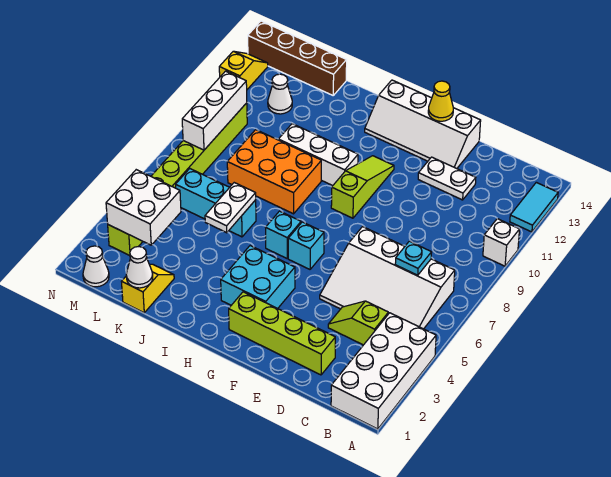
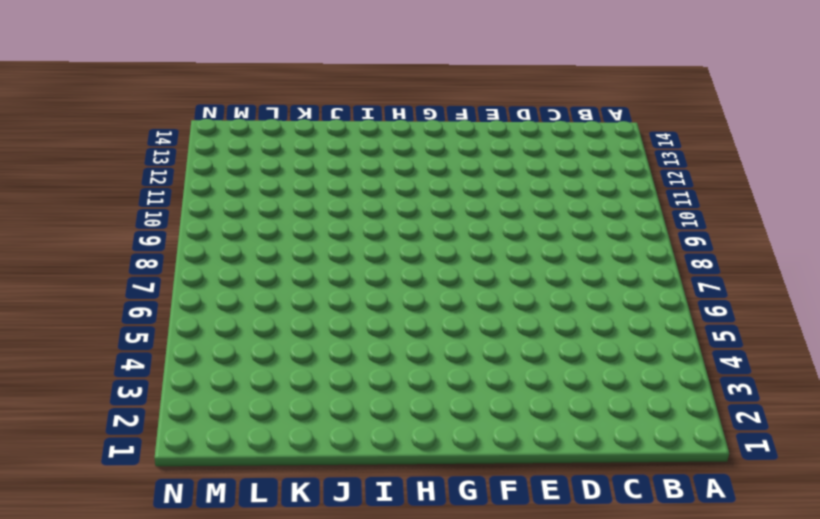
none -> white brick A1:B4 level 1
none -> white brick A10 level 1
none -> cyan tile A12:A13 level 1

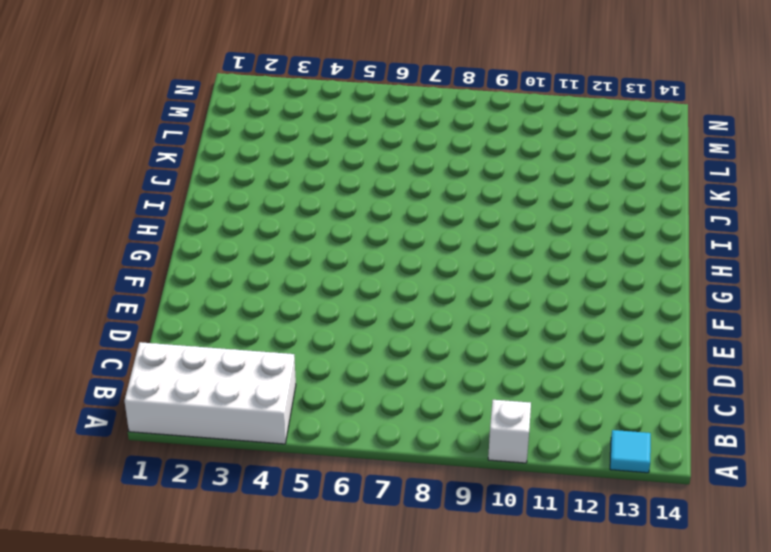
cyan tile A13 level 1 -> cyan tile A12:A13 level 1
none -> white slope B5:E7 level 1 top 7
none -> lime slope C4:D4 level 1 top C
none -> lime brick D2:G2 level 1

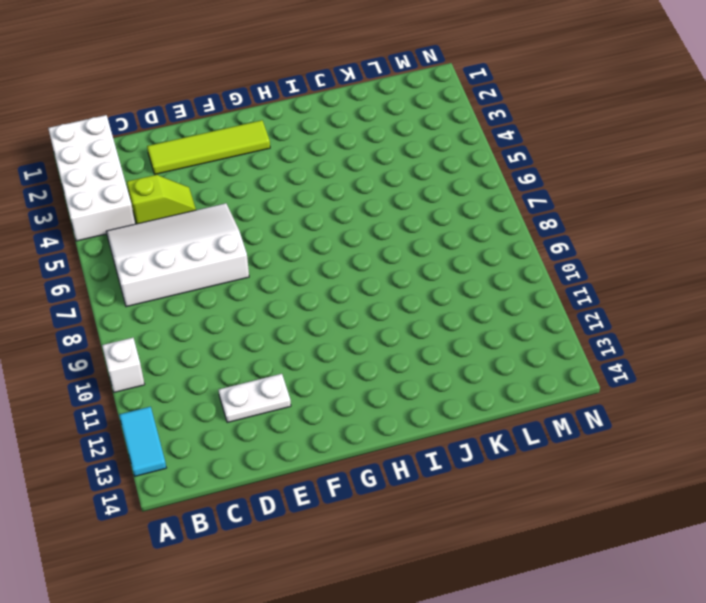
lime tile D2:G2 level 1 -> lime brick D2:G2 level 1
none -> white slope E13:H14 level 1 top 14
none -> cyan brick G3:H4 level 1
none -> cyan brick G6 level 1

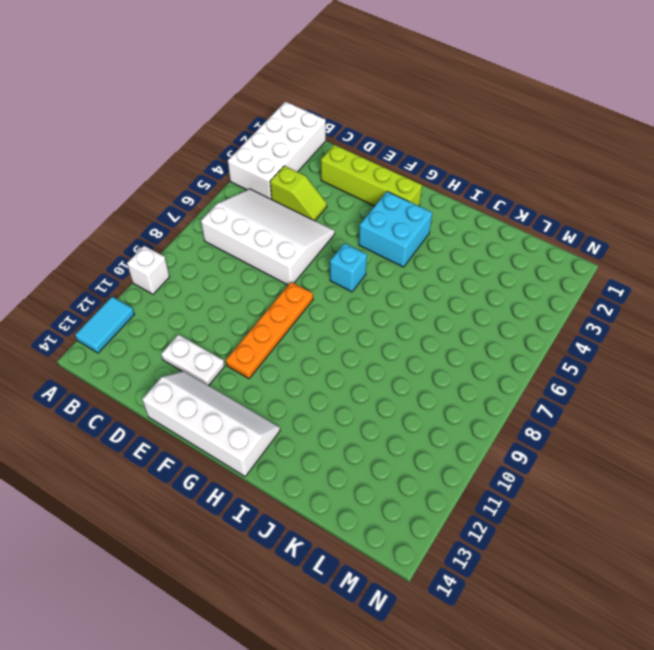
orange plate F8:F11 level 1 -> none
none -> lime slope G9:G11 level 1 top 9
none -> cyan brick H6 level 1
none -> white brick H10:J10 level 1

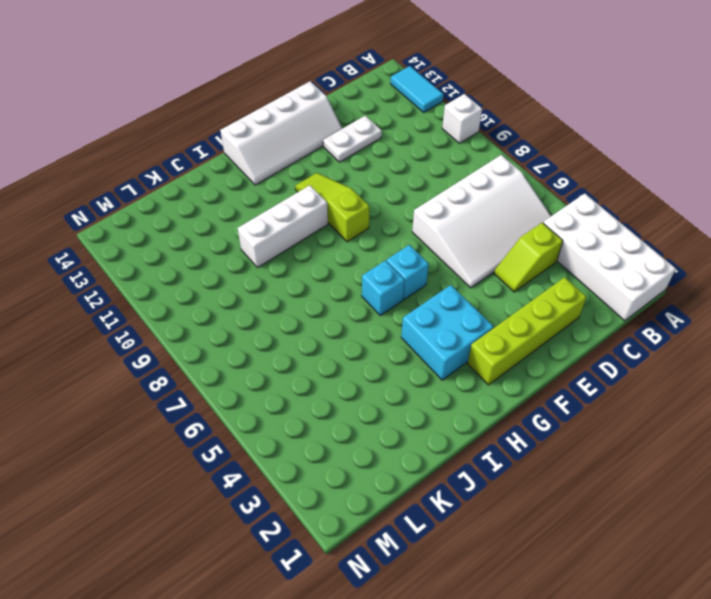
none -> orange brick I8:K9 level 1
none -> cyan brick J6:L6 level 1
none -> yellow slope K1:K2 level 1 top 1

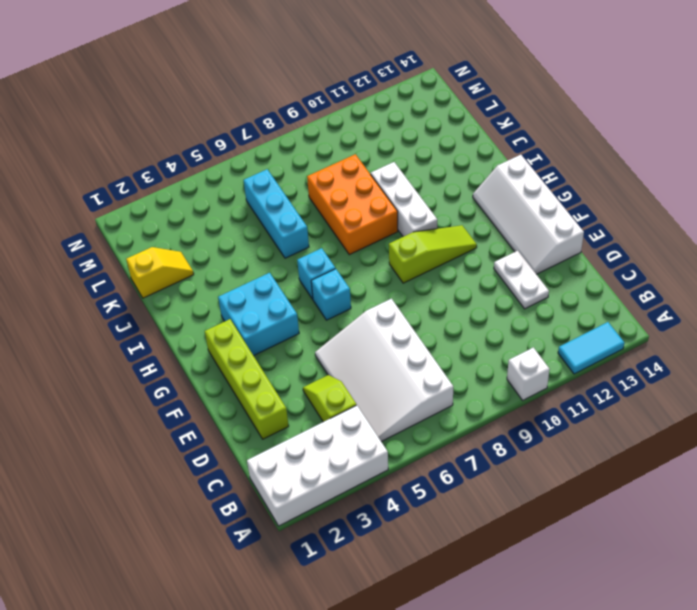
none -> brown brick K14:N14 level 1
none -> white cone L12 level 1
none -> white cone M1 level 1

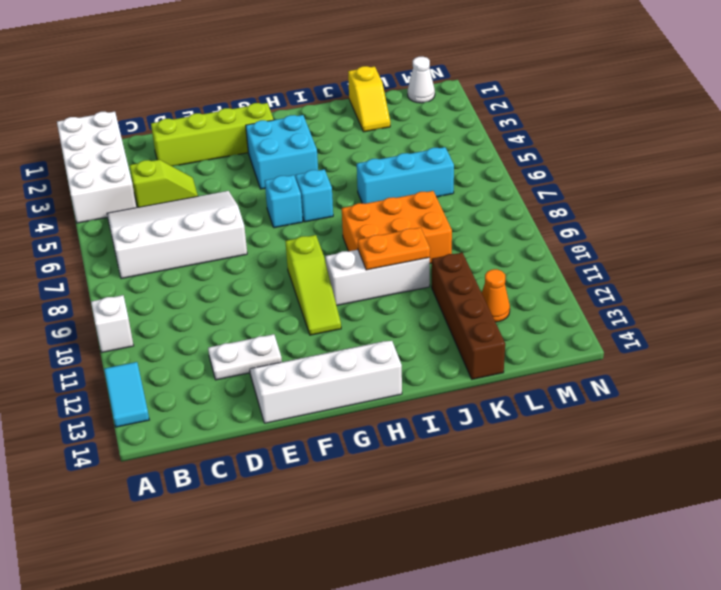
orange plate I10:J10 level 2 -> none
brown brick K11:K14 level 1 -> brown brick K14:N14 level 1
orange cone L12 level 1 -> white cone L12 level 1
none -> lime brick M3:M10 level 1
none -> yellow slope N12:N13 level 1 top 12
none -> cyan plate C7 level 2

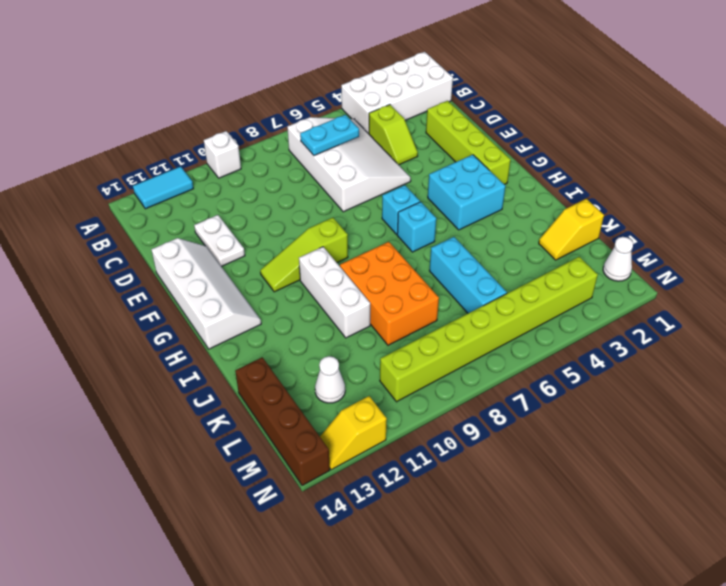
cyan plate C6:C7 level 2 -> cyan plate C7 level 2
none -> yellow cone F14 level 2
none -> white plate J5:J6 level 2
none -> white cone K1 level 2

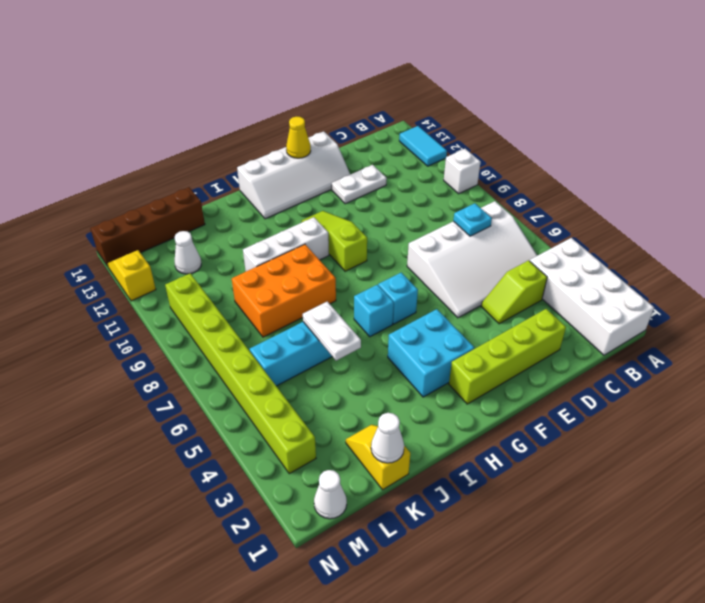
none -> white brick L3:M4 level 2
none -> white brick M8:M10 level 2

